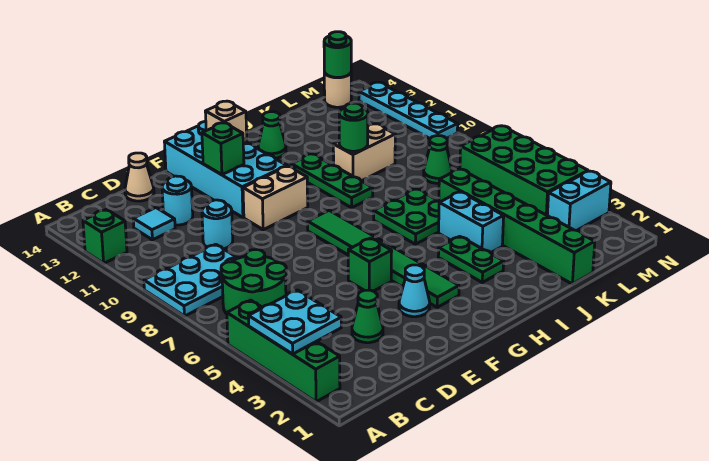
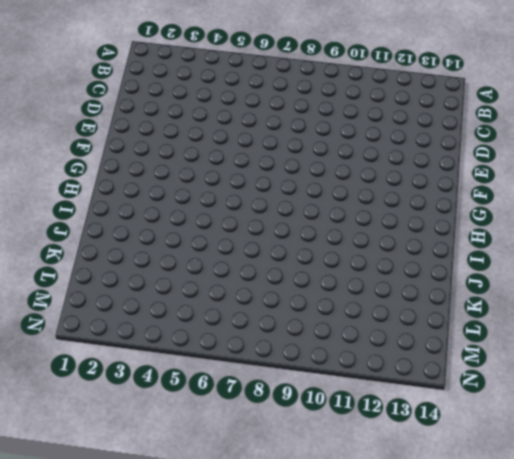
none -> green brick A2:A5 level 1
none -> cyan plate A8:C9 level 1
none -> green brick A12 level 1
none -> green round brick B6:C7 level 1

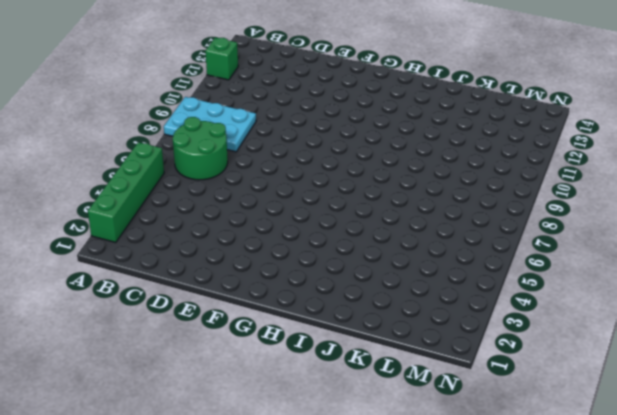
none -> cyan tile C12 level 1
none -> green cone D3 level 1
none -> cyan round brick D10 level 1
none -> cyan round brick D12 level 1

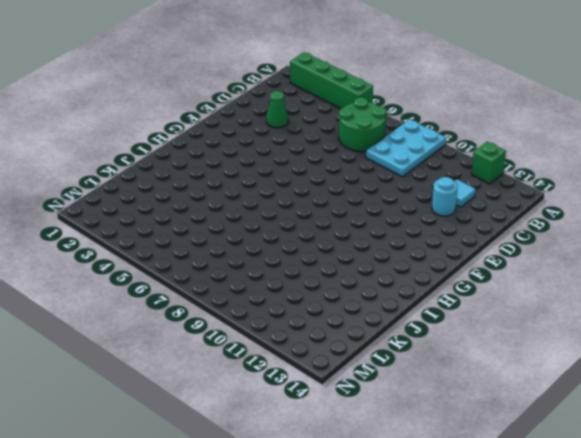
none -> cyan round brick D10 level 1
none -> tan cone D14 level 1
none -> cyan cone F3 level 1
none -> green brick F5 level 1

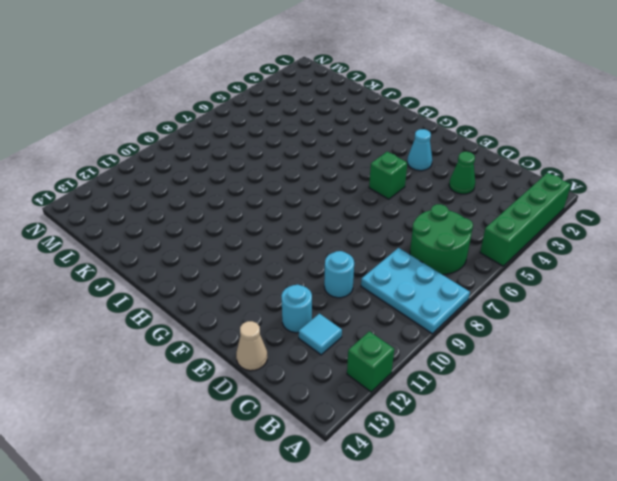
none -> tan brick F10:G10 level 1
none -> cyan brick F11:G14 level 1
none -> green tile G3:G8 level 1
none -> green plate I3:I4 level 1

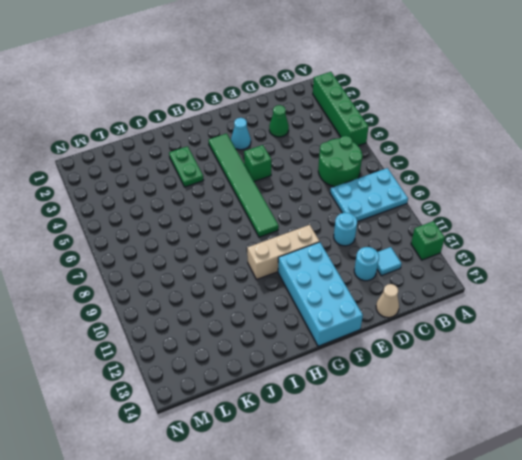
tan brick F10:H10 level 1 -> tan brick F10:G10 level 1
none -> green plate I6:J7 level 1
none -> green plate I9:I11 level 1
none -> green cone I13 level 1
none -> cyan brick J4:J5 level 1

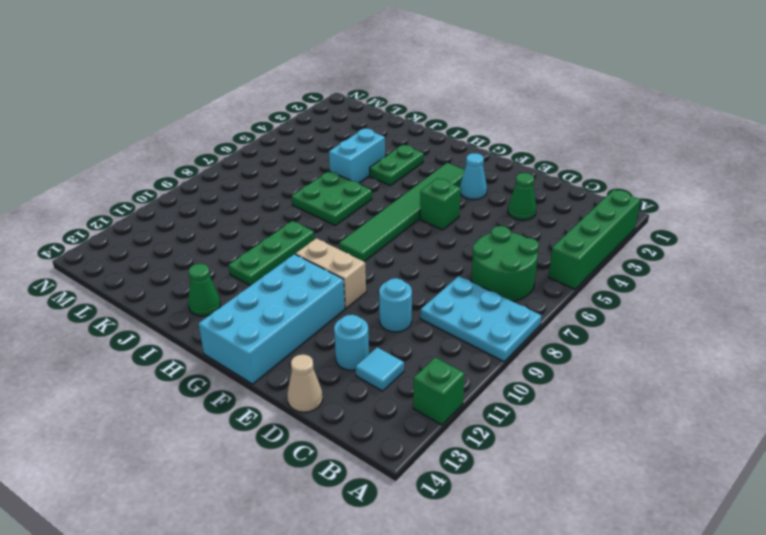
none -> tan brick J10:K10 level 1
none -> green brick K1:K6 level 1
none -> green cone L8 level 1
none -> cyan brick M3:N3 level 1

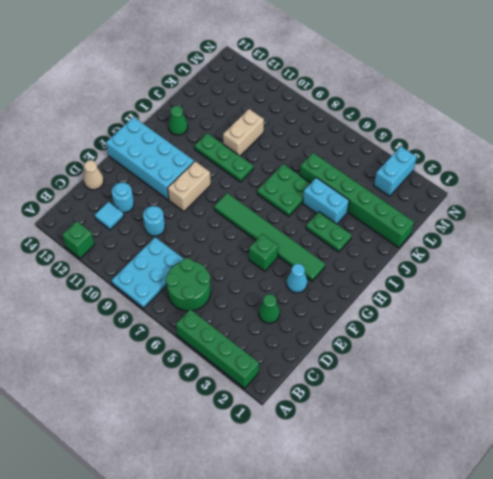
none -> green cone L8 level 1
none -> green brick M4:N7 level 1
none -> tan round brick M14 level 1
none -> cyan plate N10:N13 level 1

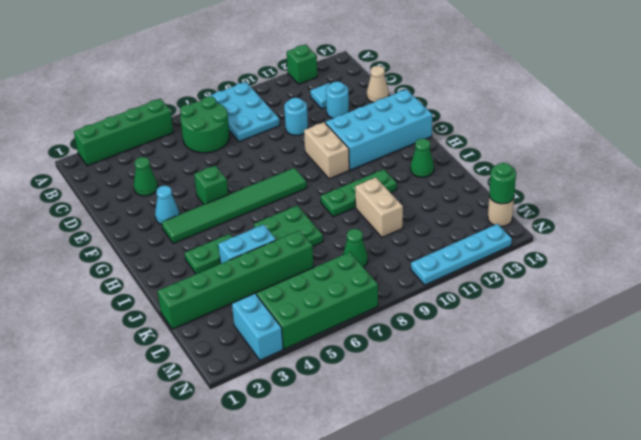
none -> cyan plate A3:B4 level 2
none -> green brick F12 level 2
none -> tan brick G13 level 2
none -> green round brick J10 level 2

